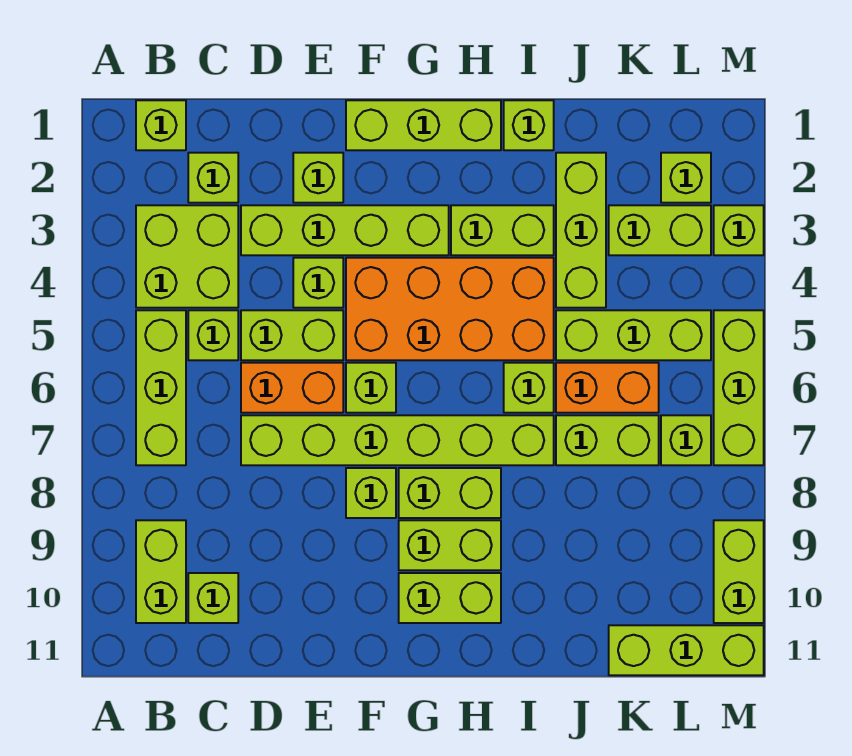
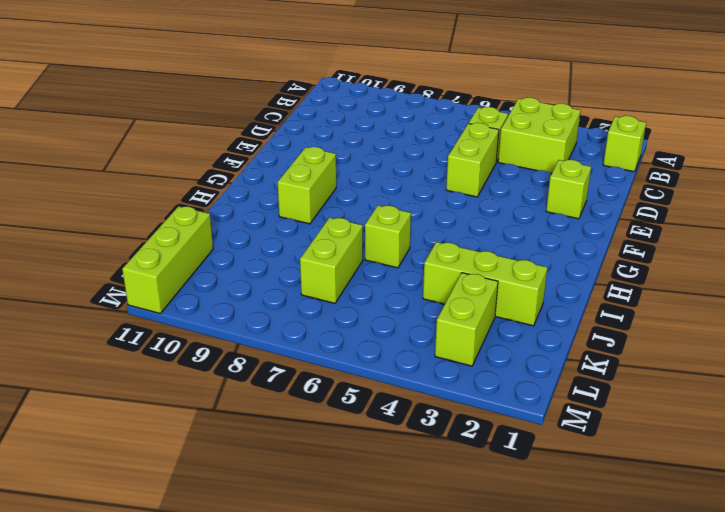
none -> lime brick B5:B7 level 1
none -> lime brick B9:B10 level 1
none -> lime brick C2 level 1
none -> lime brick C10 level 1

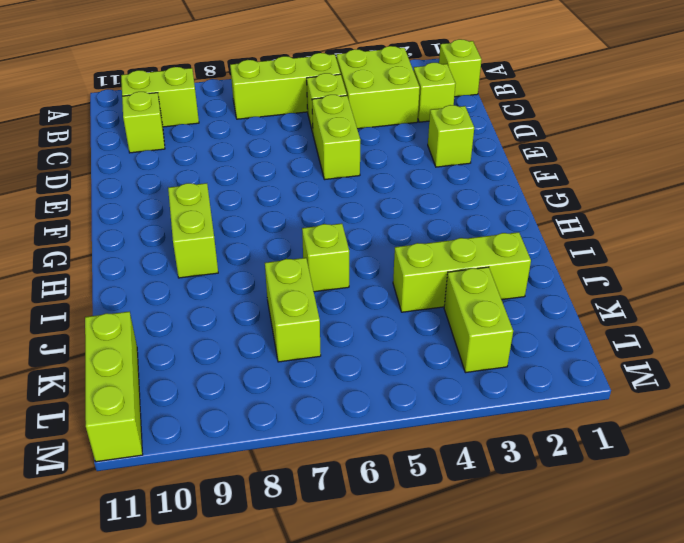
none -> lime brick D3:G3 level 1
none -> orange brick D6:E6 level 1
none -> lime brick D7:I7 level 1
none -> lime brick E4 level 1

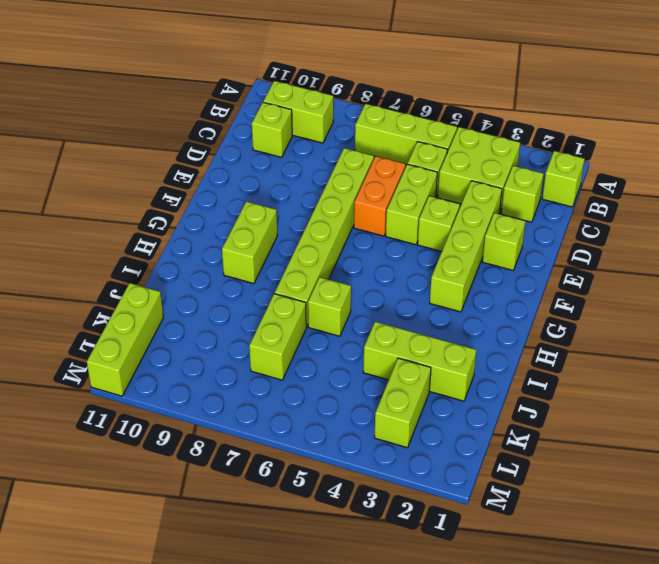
none -> lime brick F1:H1 level 1
none -> orange brick F4:I5 level 1
none -> lime brick F6 level 1
none -> lime brick F8 level 1

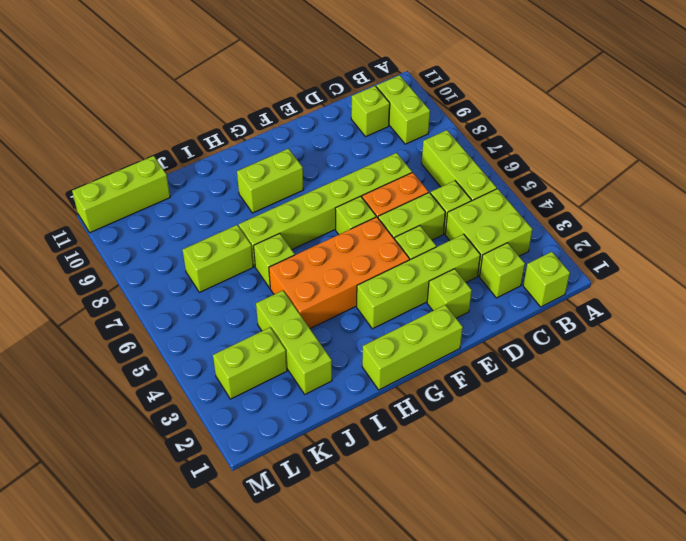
none -> lime brick F8 level 1
none -> lime brick G8:H8 level 1
none -> lime brick G10:H10 level 1
none -> lime brick H3:I3 level 1

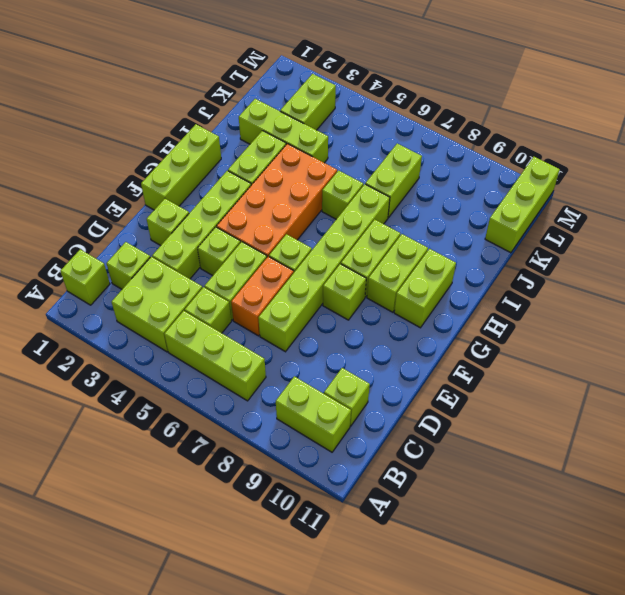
none -> lime brick I1 level 1
none -> lime brick J5:L5 level 1
none -> orange brick J6:K6 level 1
none -> lime brick L2 level 1

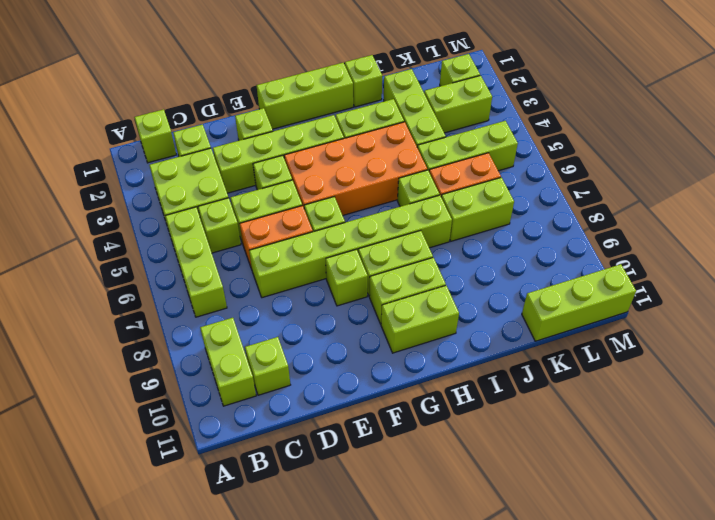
none -> lime brick L7 level 1
none -> lime brick M3 level 1
none -> lime brick M5:M7 level 1
none -> lime brick M9:M10 level 1

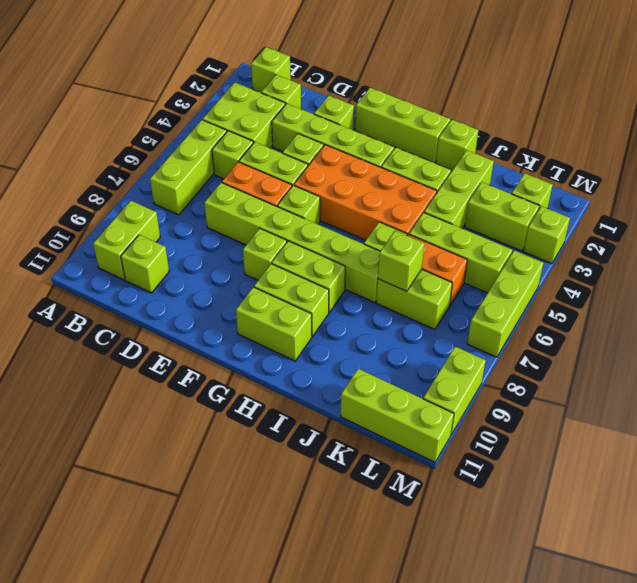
lime brick J7 level 2 -> lime brick L7 level 1

